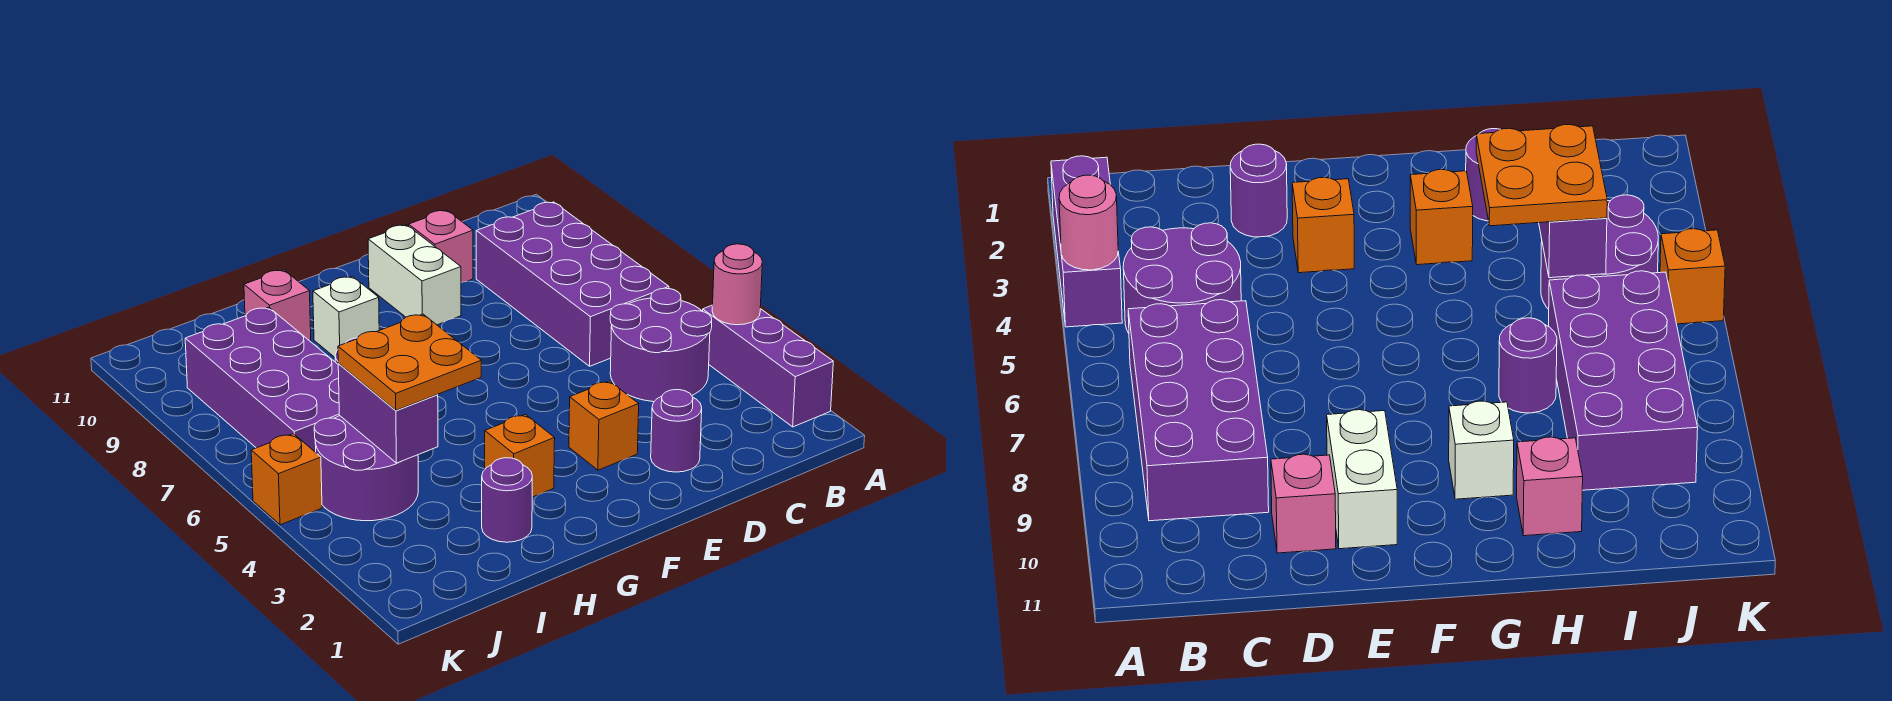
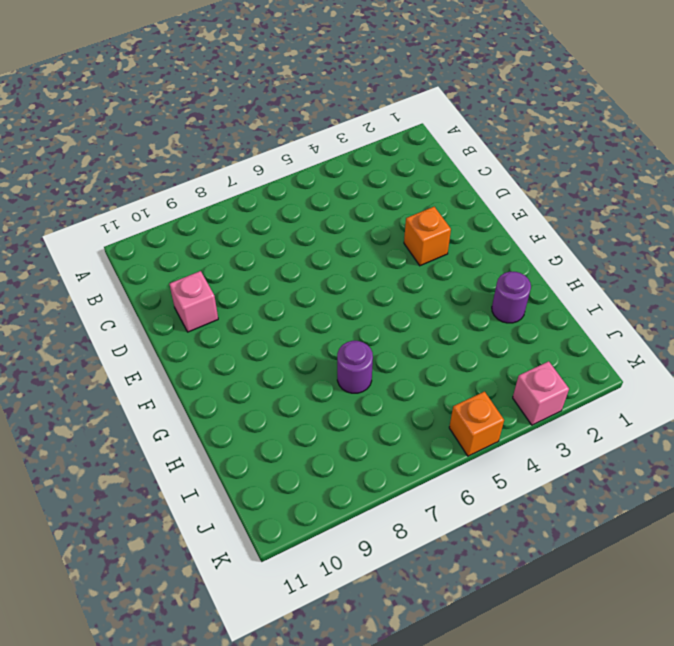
pink brick K3 level 1 -> pink brick H10 level 1
none -> purple brick A2:A4 level 1
none -> purple round brick B4:C5 level 1
none -> purple brick B6:C9 level 1

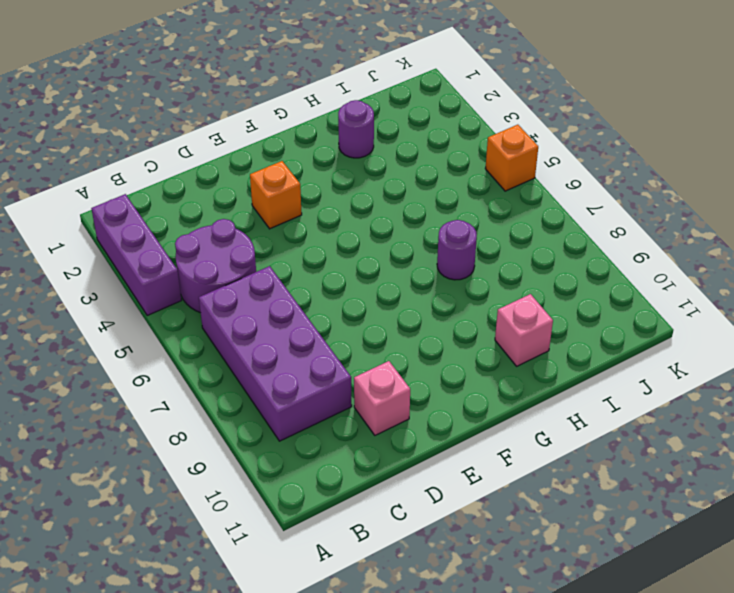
none -> purple round brick D2 level 1
none -> white brick E9:E10 level 1
none -> orange brick G3 level 1

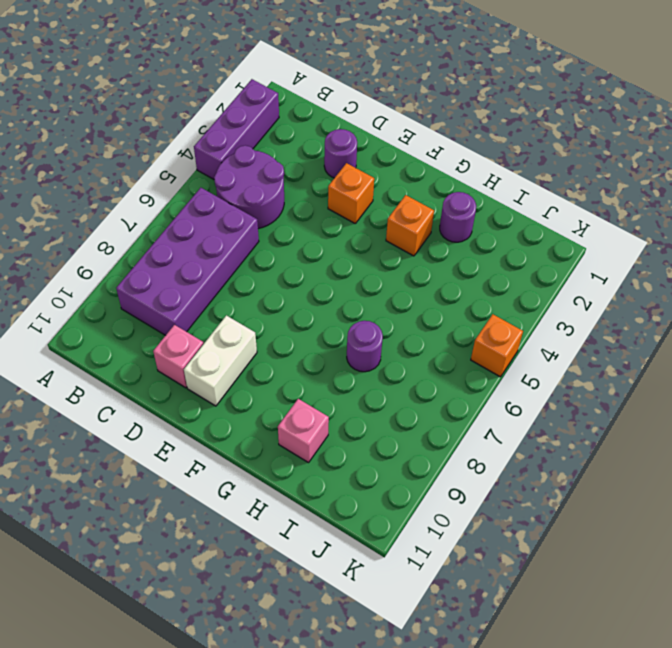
none -> white brick G9 level 1
none -> purple round brick I4:J5 level 1
none -> purple brick I6:J9 level 1

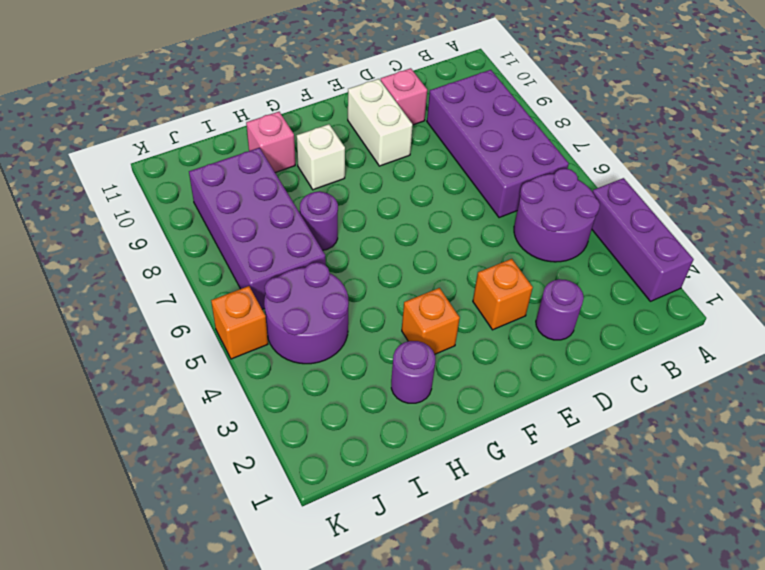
none -> pink round brick A4 level 2
none -> purple brick I4:I5 level 2
none -> orange plate H4:I5 level 3

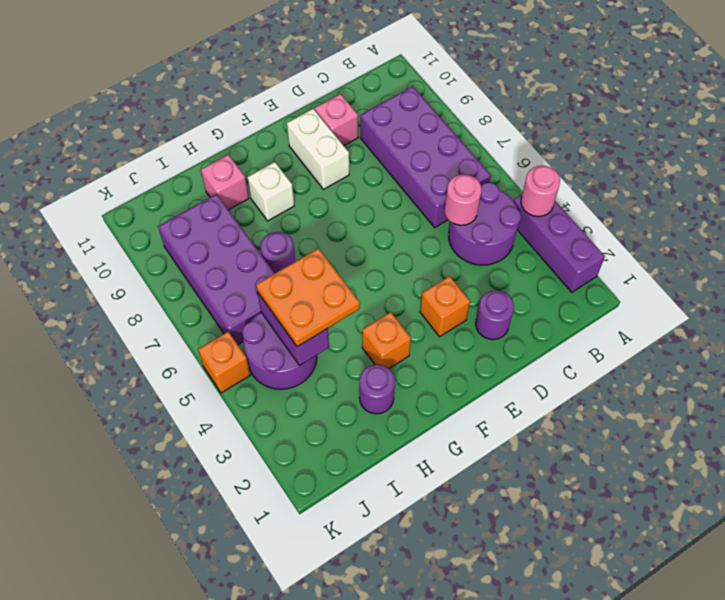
pink round brick C5 level 2 -> none

